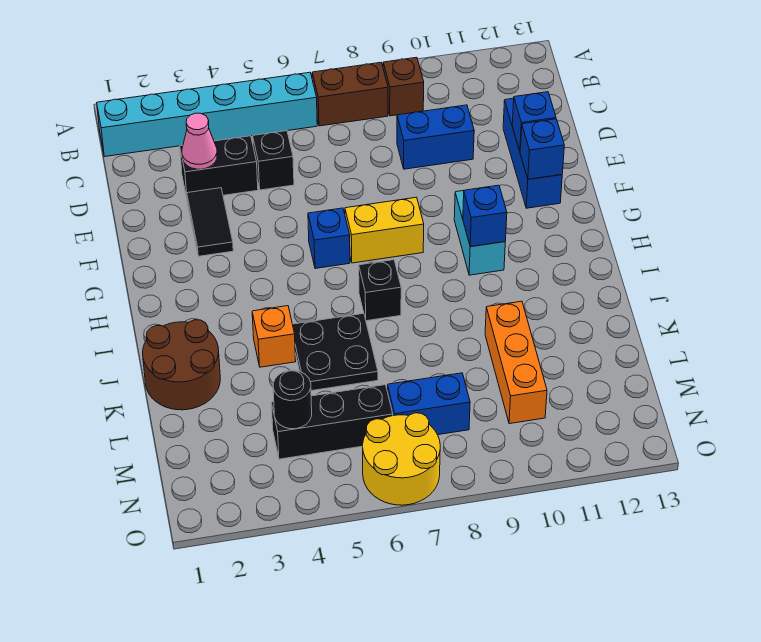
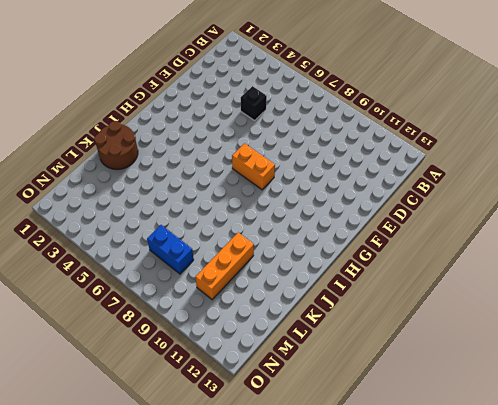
orange brick G7:G8 level 1 -> yellow brick G7:G8 level 1
none -> cyan brick B1:B6 level 1
none -> brown brick B7:B8 level 1
none -> brown brick B9 level 1

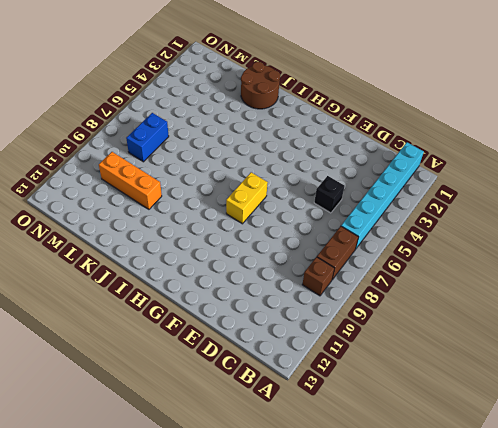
none -> black brick D3:D4 level 1
none -> blue brick D9:D10 level 1
none -> blue brick D12:F12 level 1

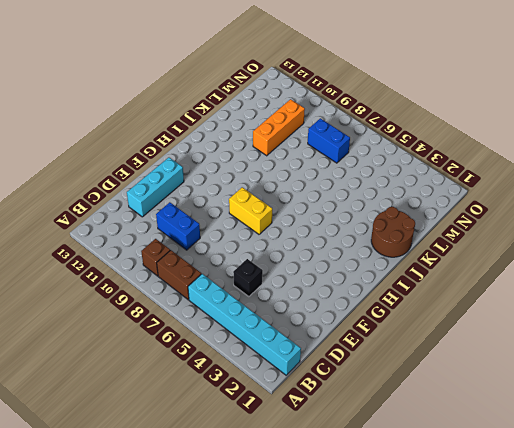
cyan brick D12:F12 level 1 -> blue brick D12:F12 level 1
none -> black brick D3:D4 level 1
none -> black tile E3:F3 level 1
none -> blue brick G6 level 1

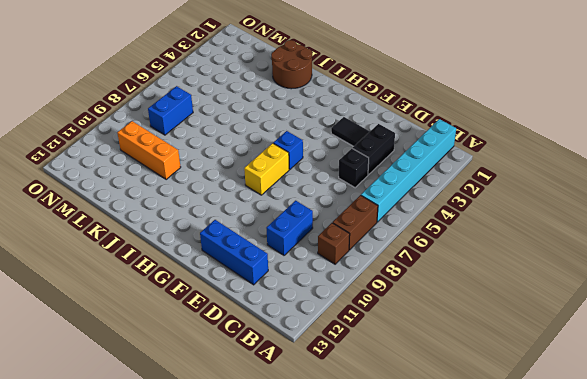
none -> cyan brick G10:H10 level 1
none -> black brick I7 level 1
none -> orange brick J4 level 1

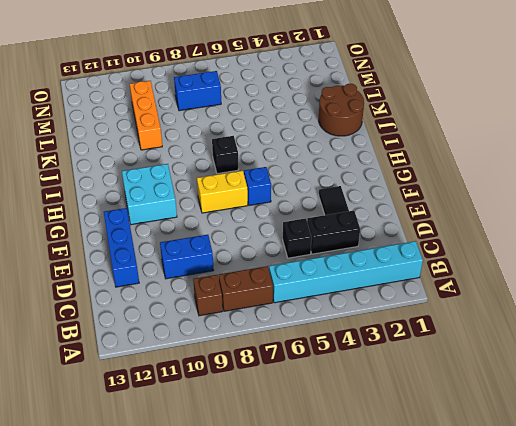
cyan brick G10:H11 level 1 -> cyan brick G10:H10 level 1
none -> orange brick J4 level 1
none -> black plate J5:K6 level 1
none -> black brick M4:M6 level 1

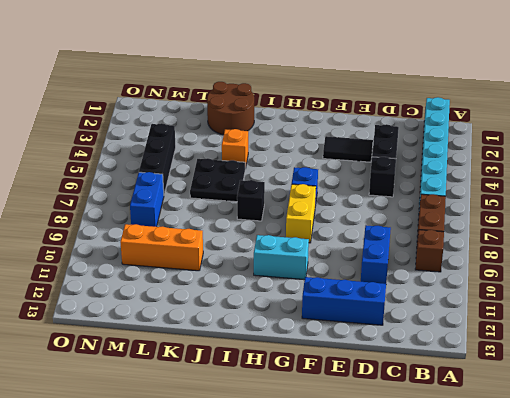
none -> yellow round brick N6:O7 level 1
none -> pink cone D3 level 2
none -> blue brick E12 level 2

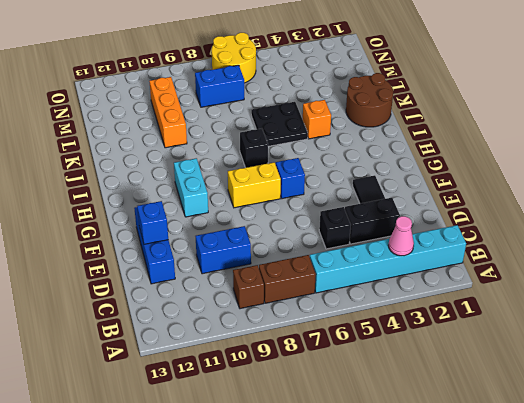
pink cone B3 level 2 -> pink cone D3 level 2
none -> black brick M4:M6 level 1
none -> blue brick F12 level 2
none -> blue brick H10 level 2

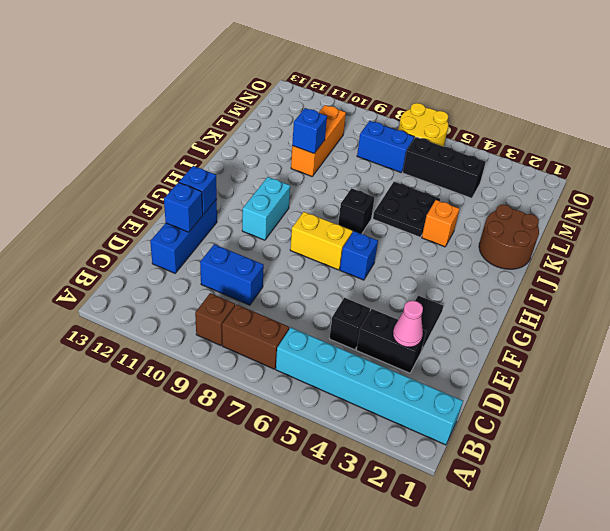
blue brick K10 level 2 -> blue brick H10 level 2
none -> black round brick M4 level 2

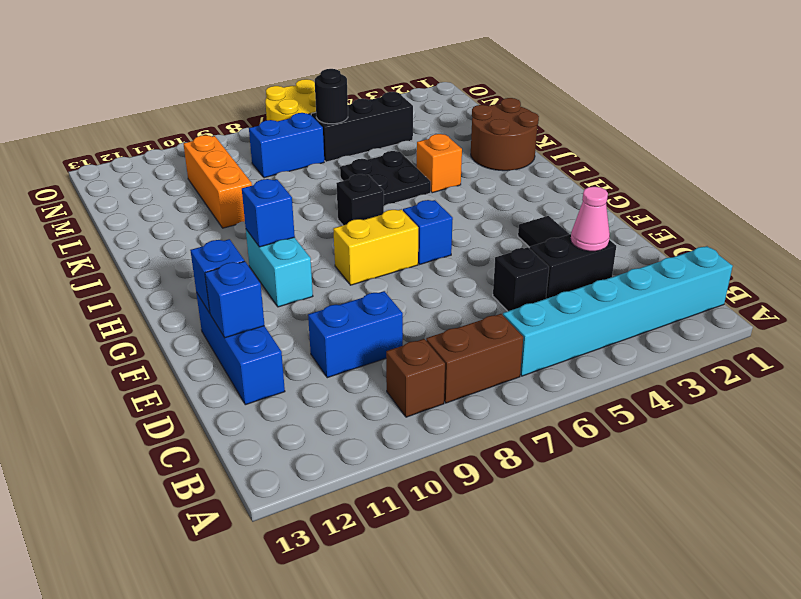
black round brick M6 level 2 -> black round brick M4 level 2

